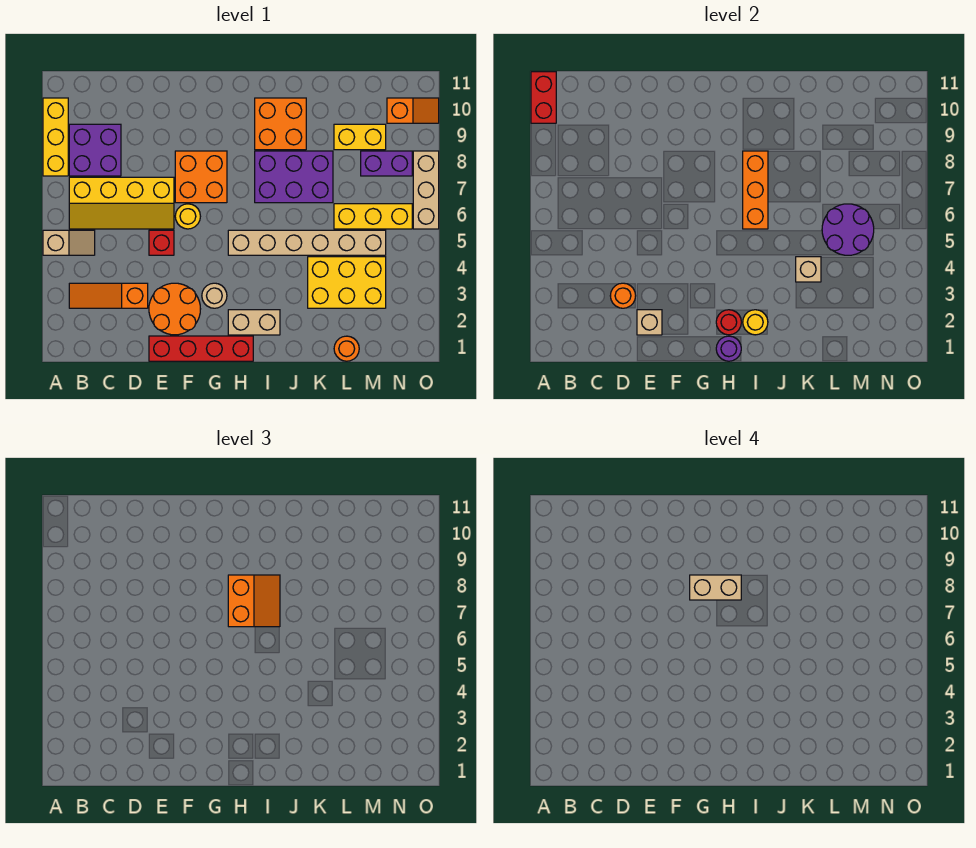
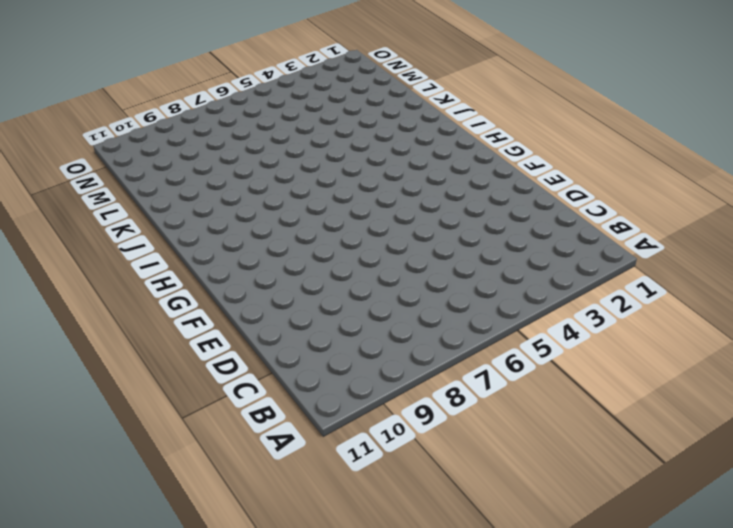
none -> tan slope A5:B5 level 1 top A
none -> yellow brick A8:A10 level 1
none -> orange slope B3:D3 level 1 top D
none -> yellow slope B6:E7 level 1 top 7

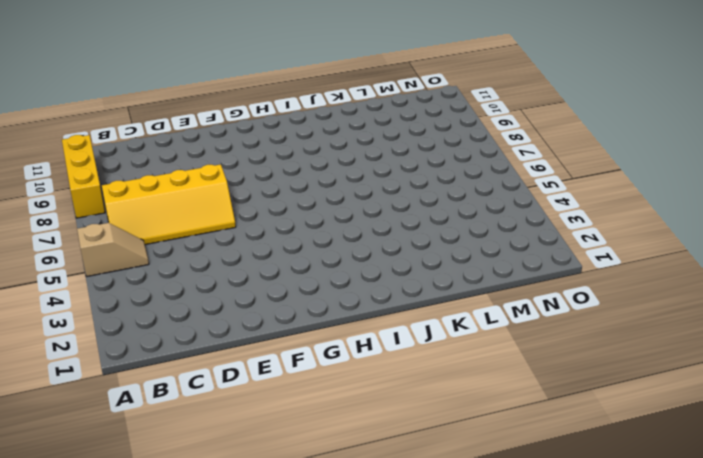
none -> orange slope B3:D3 level 1 top D
none -> purple brick B8:C9 level 1
none -> red brick E1:H1 level 1
none -> orange round brick E2:F3 level 1

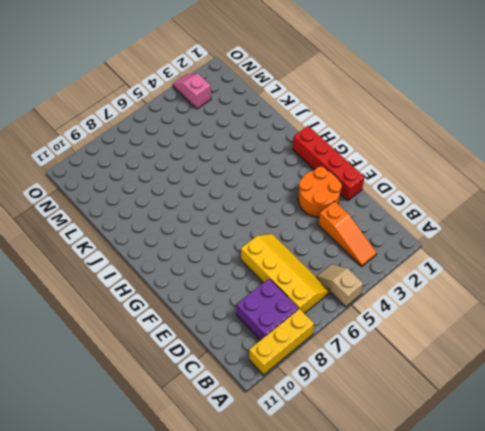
pink slope N3:O3 level 1 top N -> none
none -> red brick E5 level 1
none -> yellow round brick F6 level 1
none -> orange brick F7:G8 level 1
none -> tan round brick G3 level 1

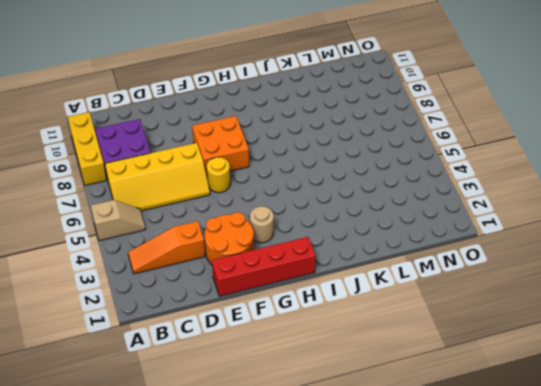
none -> red brick E5 level 1
none -> tan brick H2:I2 level 1
none -> tan brick H5:M5 level 1
none -> purple brick I7:K8 level 1

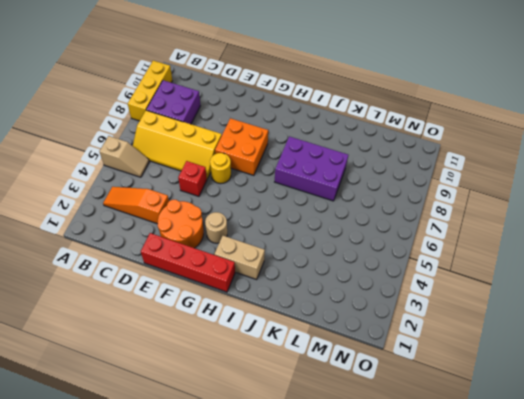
none -> tan brick H5:M5 level 1
none -> orange brick I9:J10 level 1
none -> yellow brick K3:M4 level 1
none -> orange round brick L1 level 1

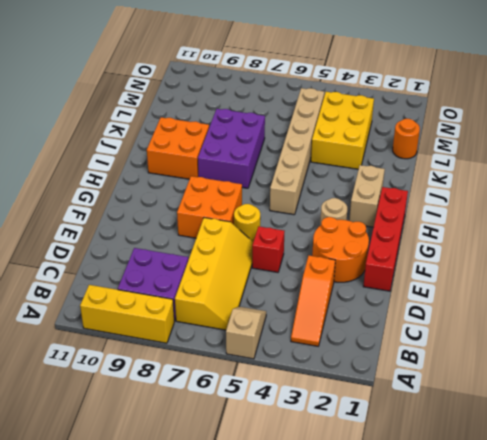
none -> yellow brick L6:N6 level 1
none -> yellow brick L9:M9 level 1
none -> purple brick M8:N8 level 1
none -> orange slope N10:O10 level 1 top N

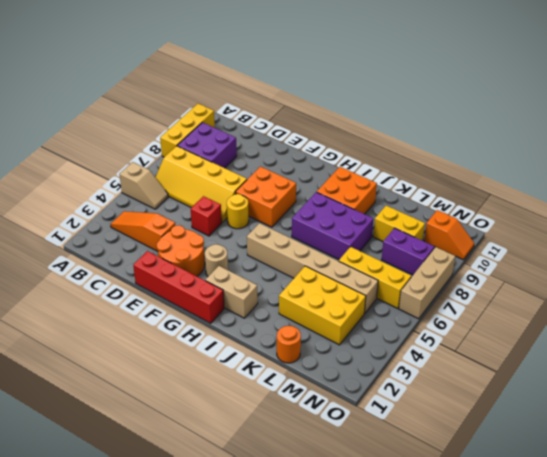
none -> red brick A10:A11 level 2
none -> orange round brick D3 level 2
none -> tan brick E2 level 2
none -> purple round brick H1 level 2

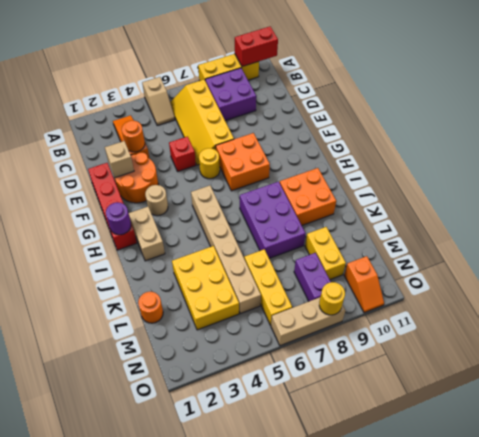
yellow round brick O8 level 2 -> yellow round brick I2 level 2
none -> red round brick H2 level 2
none -> orange brick I6:I8 level 2
none -> tan brick K4 level 2
none -> purple round brick L5:M6 level 2

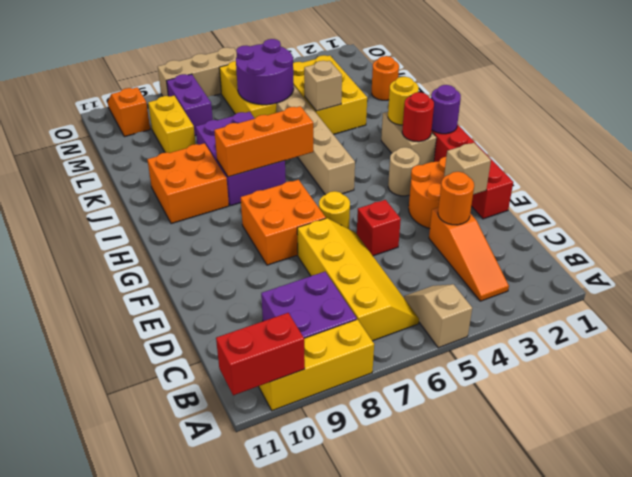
none -> orange slope H7:I8 level 3 top H
none -> tan brick G8:H8 level 4

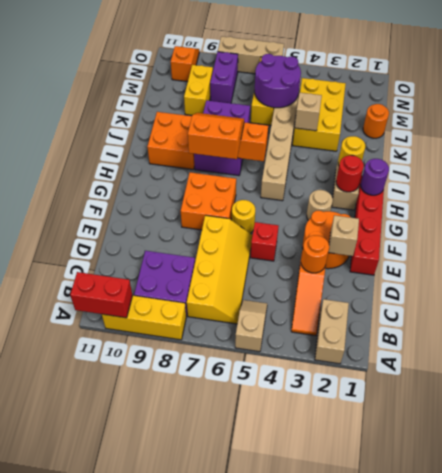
tan brick A2:B2 level 1 -> tan brick G8:H8 level 4

